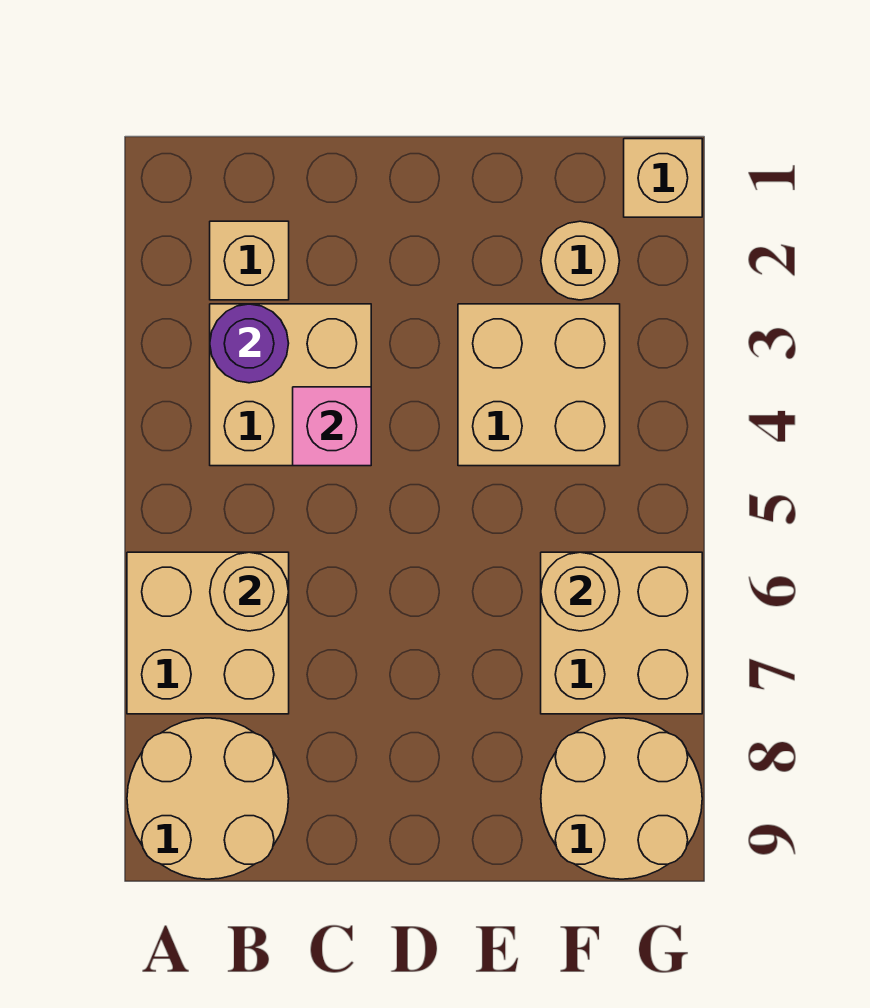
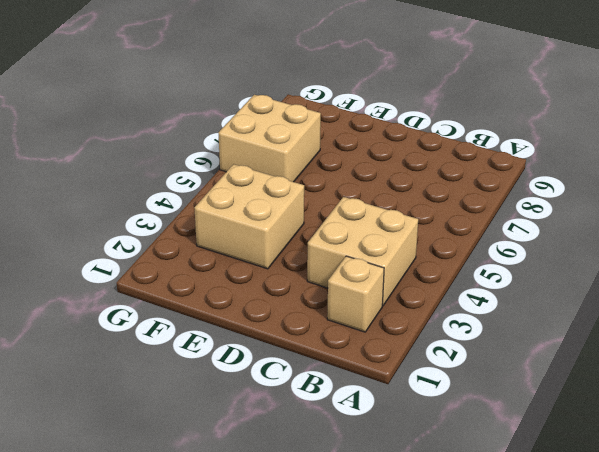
none -> tan brick A6:B7 level 1
none -> tan round brick A8:B9 level 1
none -> tan round brick F2 level 1

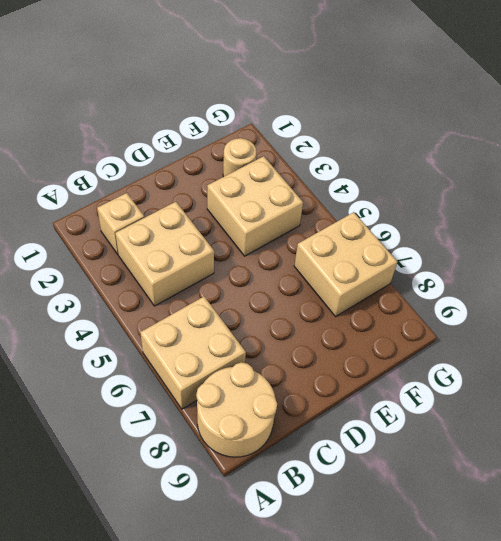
none -> tan round brick F8:G9 level 1
none -> tan brick G1 level 1
none -> purple round brick B3 level 2

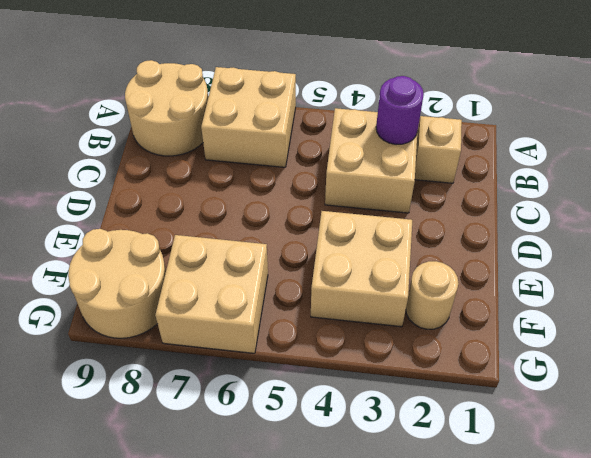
none -> tan brick G1 level 1
none -> tan round brick B6 level 2
none -> pink brick C4 level 2

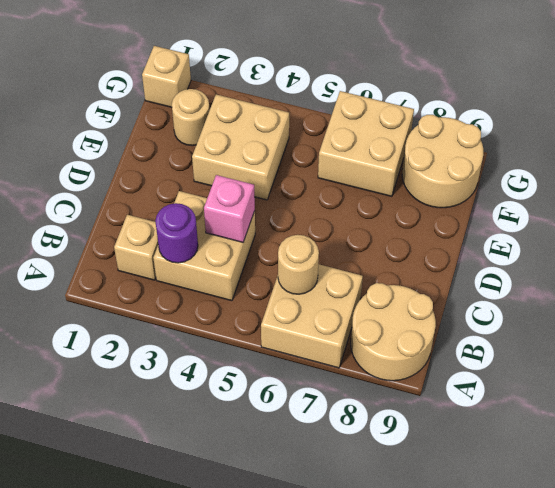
none -> tan round brick F6 level 2

